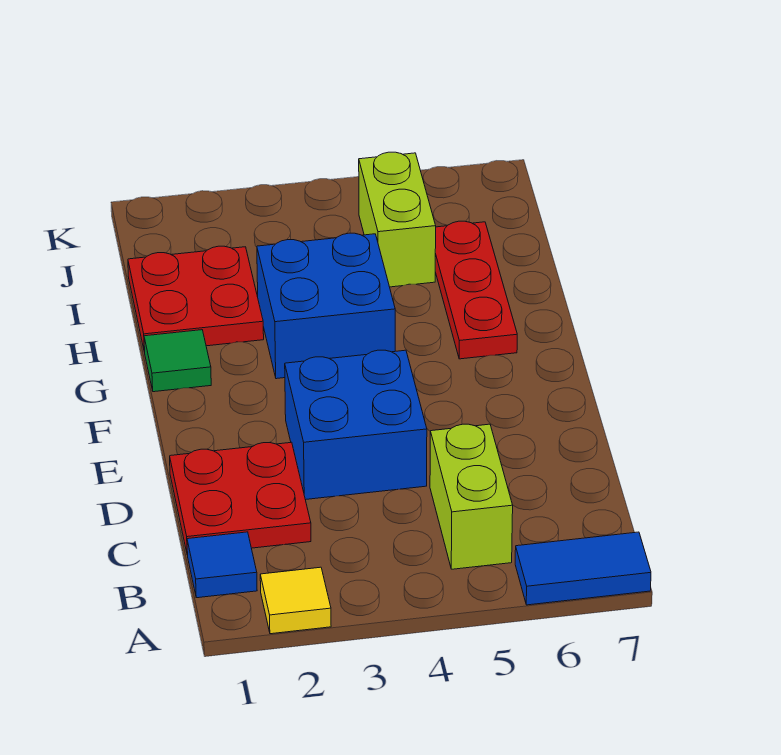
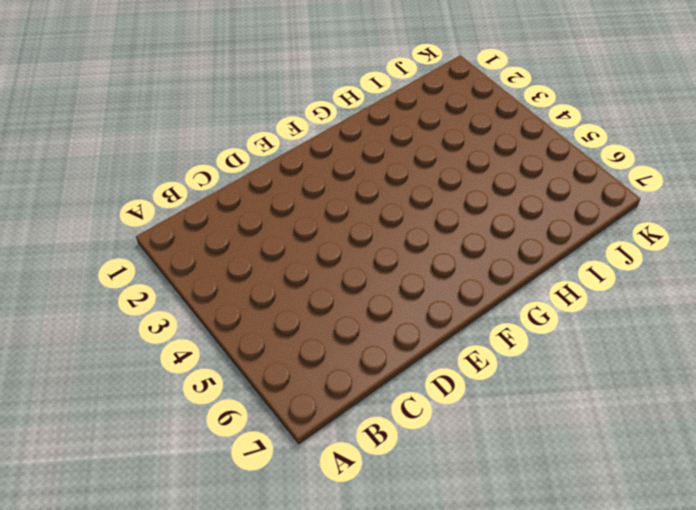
none -> yellow tile A2 level 1
none -> blue tile A6:A7 level 1

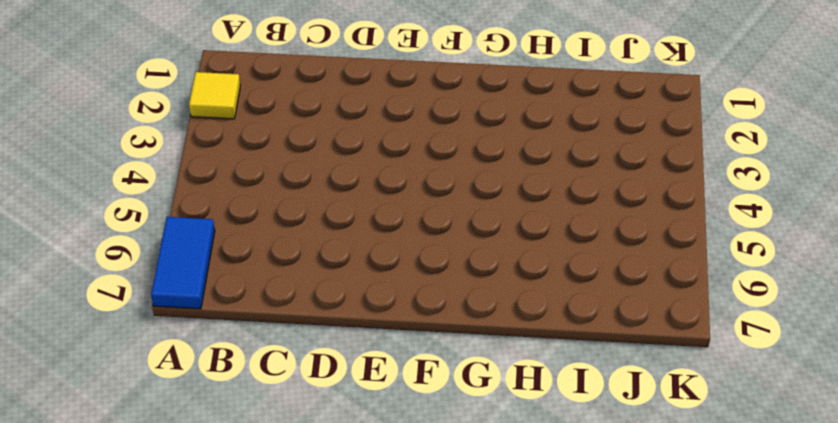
none -> blue tile B1 level 1
none -> lime brick B5:C5 level 1

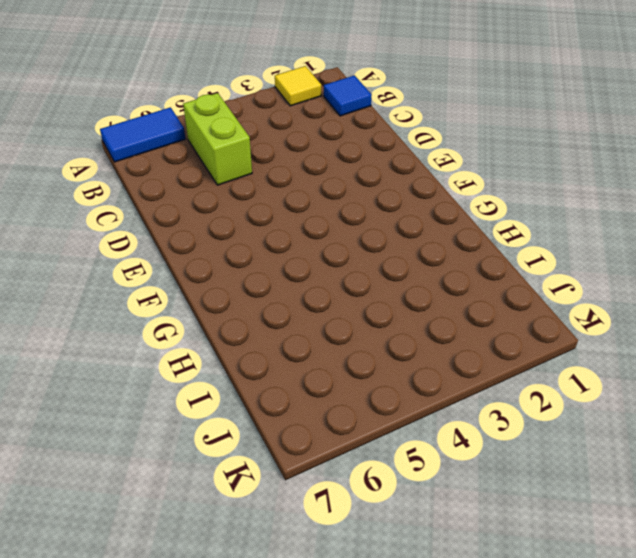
none -> red plate C1:D2 level 1
none -> blue brick D3:E4 level 1

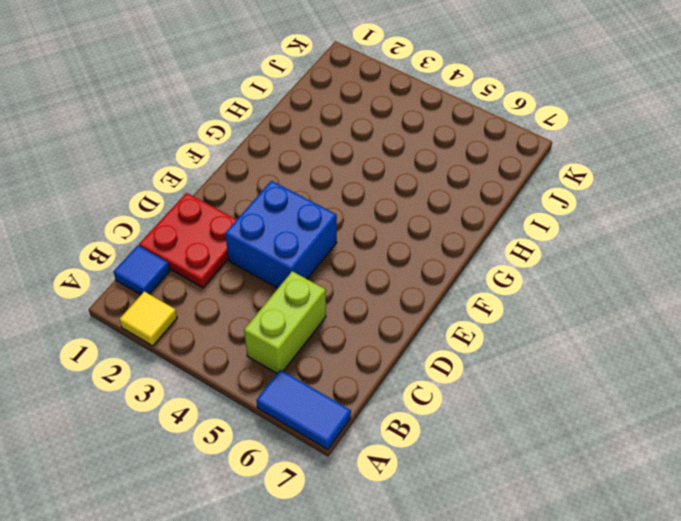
none -> green tile G1 level 1
none -> blue brick G3:H4 level 1

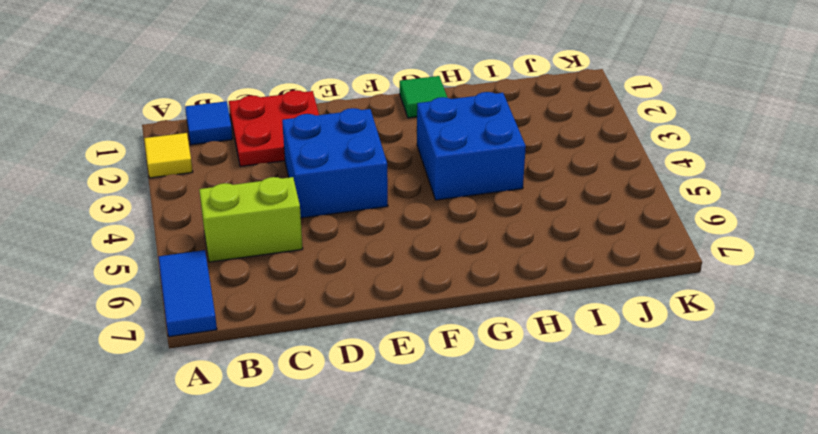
none -> red plate G6:I6 level 1
none -> red plate H1:I2 level 1

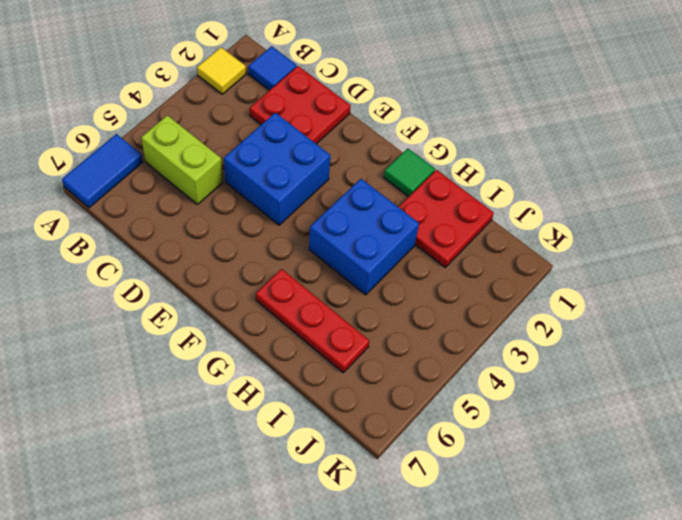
none -> lime brick I5:J5 level 1

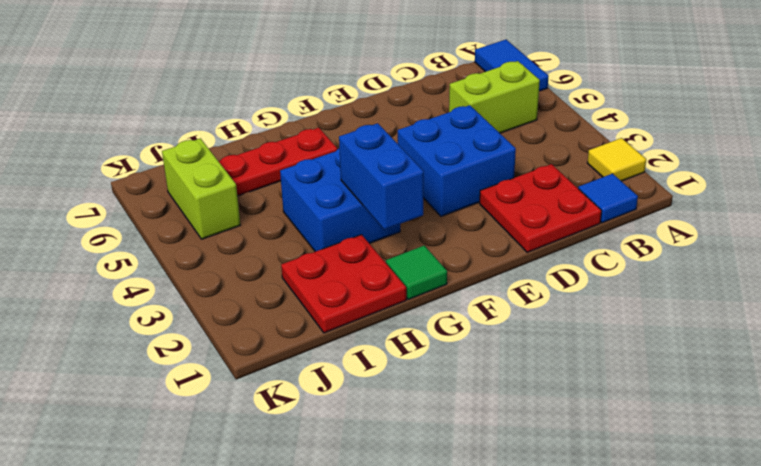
blue brick G2:G3 level 2 -> none
lime brick J5:J6 level 1 -> lime brick I5:J5 level 1

